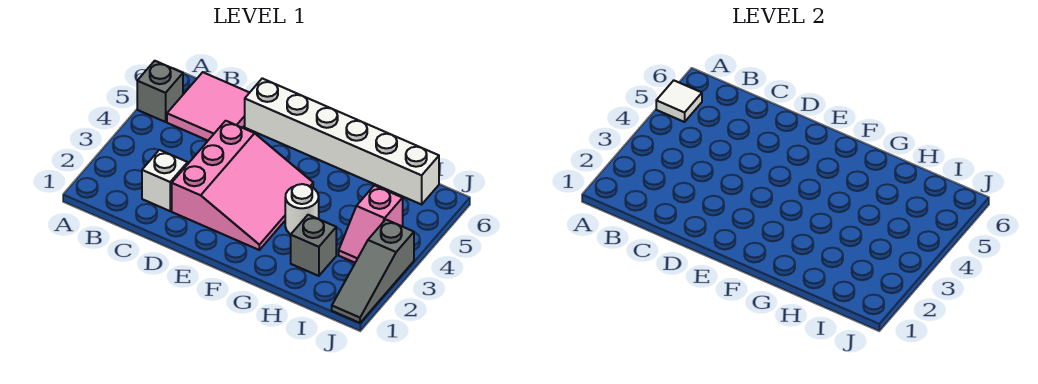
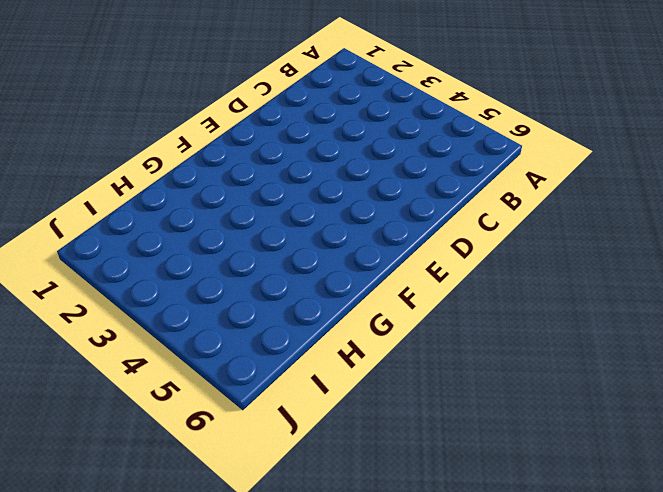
none -> grey brick A5 level 1
none -> pink tile B5:C6 level 1

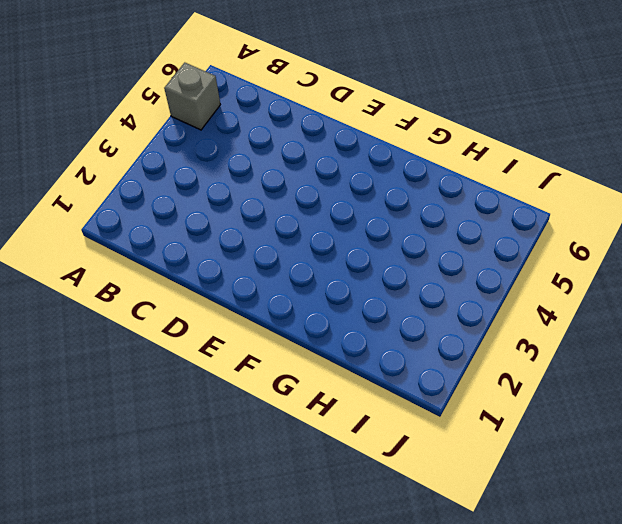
none -> pink tile B5:C6 level 1
none -> white brick C2 level 1

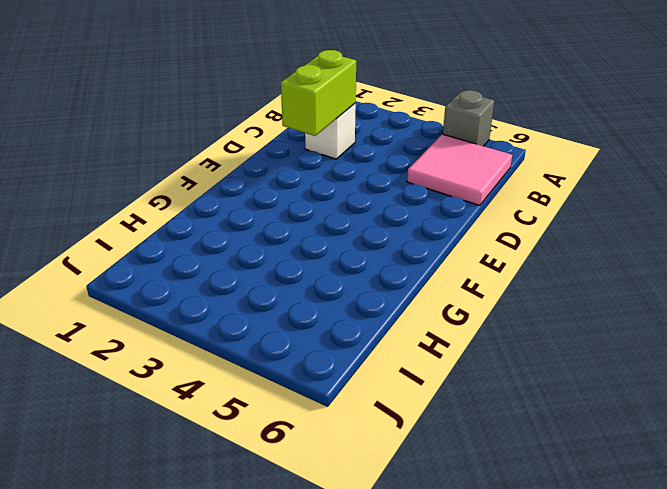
lime brick C2:D2 level 2 -> none
none -> pink slope D2:F4 level 1 top D
none -> white brick D6:I6 level 1

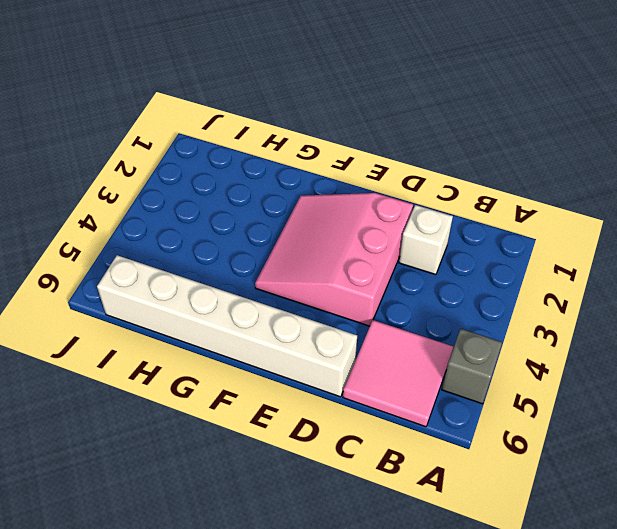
none -> white round brick G3 level 1
none -> grey brick H2 level 1

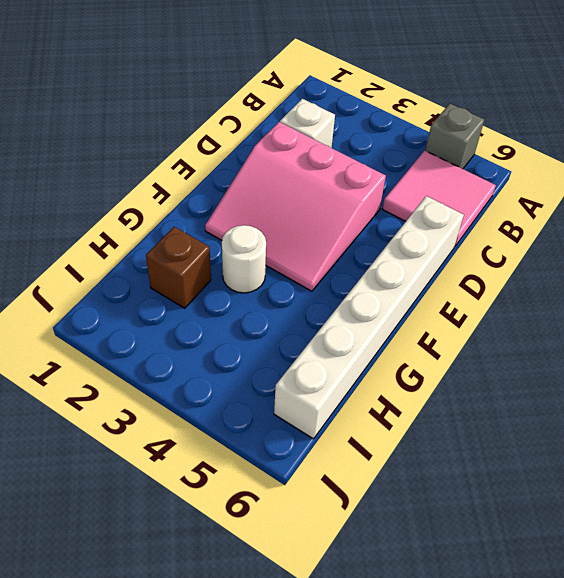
brown brick H2 level 1 -> grey brick H2 level 1
none -> pink slope I3:I4 level 1 top 4
none -> grey slope J1:J3 level 1 top 3

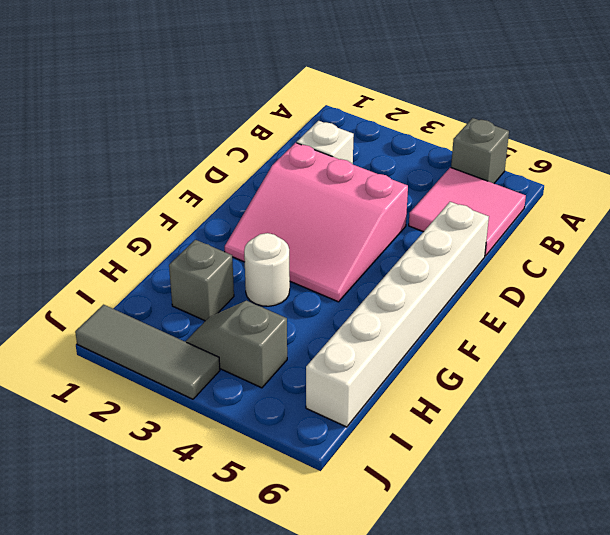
grey slope I3:I4 level 1 top 4 -> pink slope I3:I4 level 1 top 4
grey tile J1:J3 level 1 -> grey slope J1:J3 level 1 top 3
none -> white tile A5 level 2

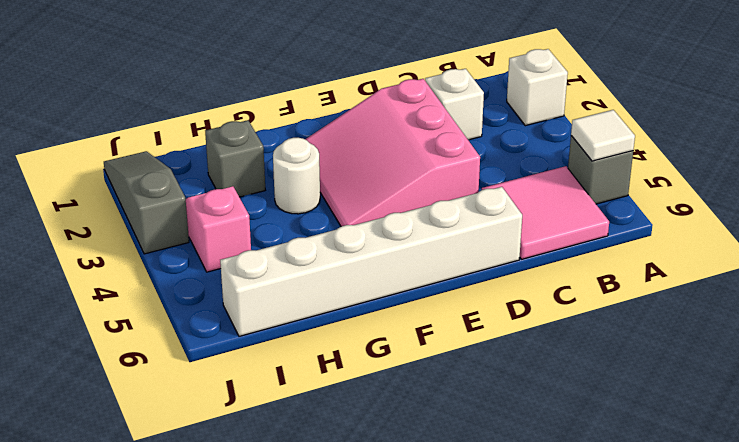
white brick A2 level 1 -> none

